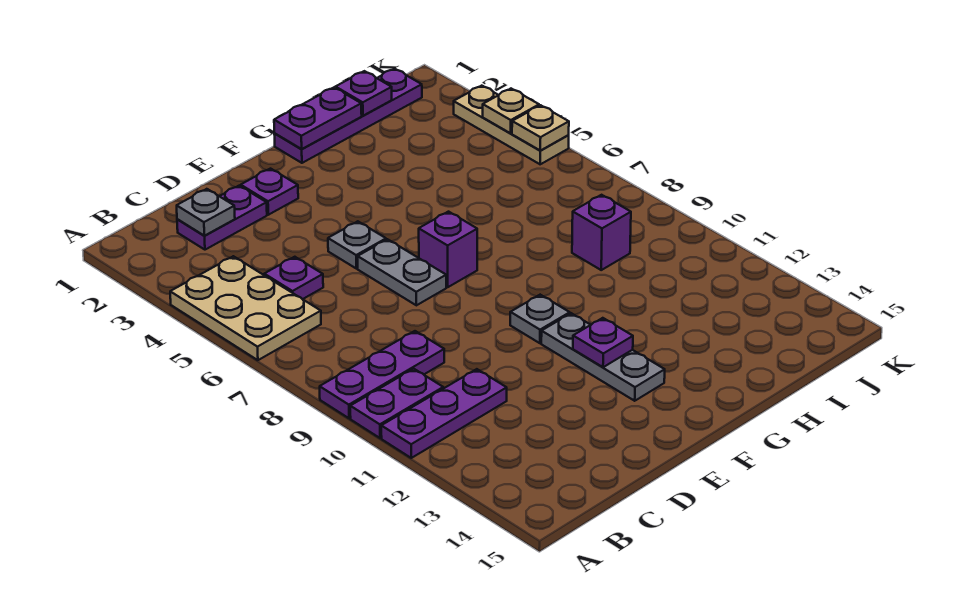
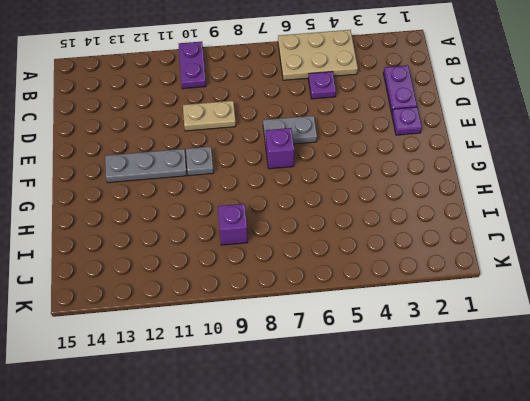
tan plate D9:D10 level 1 -> none
none -> purple plate A9:C9 level 1
none -> purple plate A11:C11 level 1
none -> grey plate E5 level 1

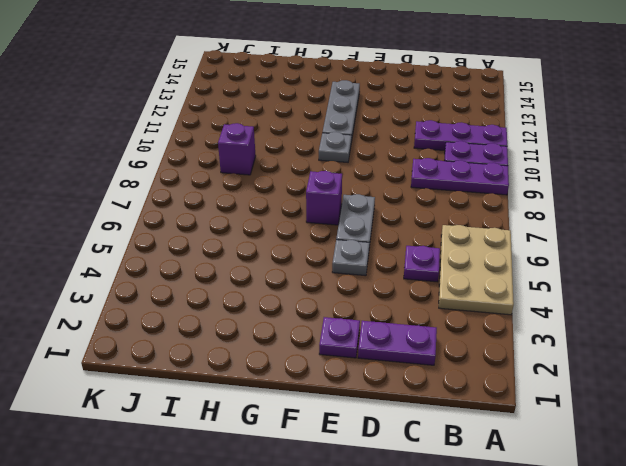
none -> purple plate G1:J1 level 1
none -> tan plate K3:K5 level 1
none -> grey plate C2 level 2

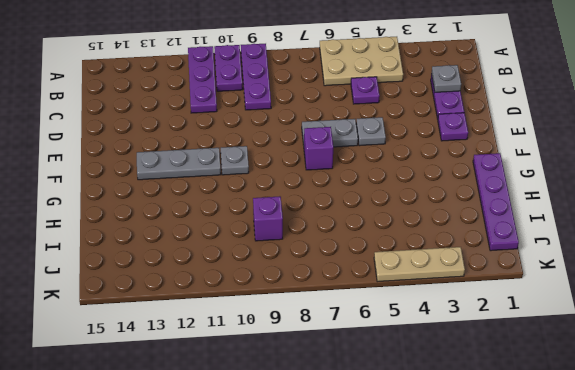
none -> purple plate F12 level 2
none -> purple plate G1:H1 level 2
none -> purple plate I1 level 2

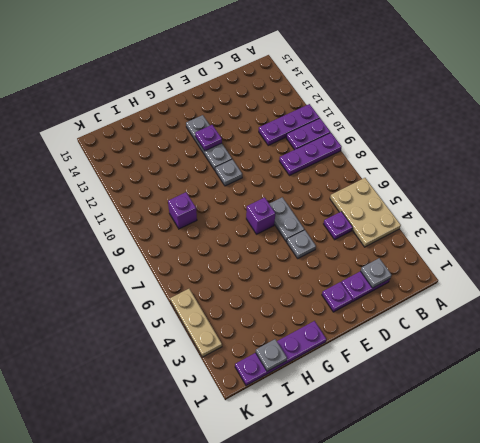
grey plate I1 level 2 -> purple plate I1 level 2
none -> purple plate G1:H1 level 2
none -> tan plate K4 level 2
none -> tan plate K5 level 2

